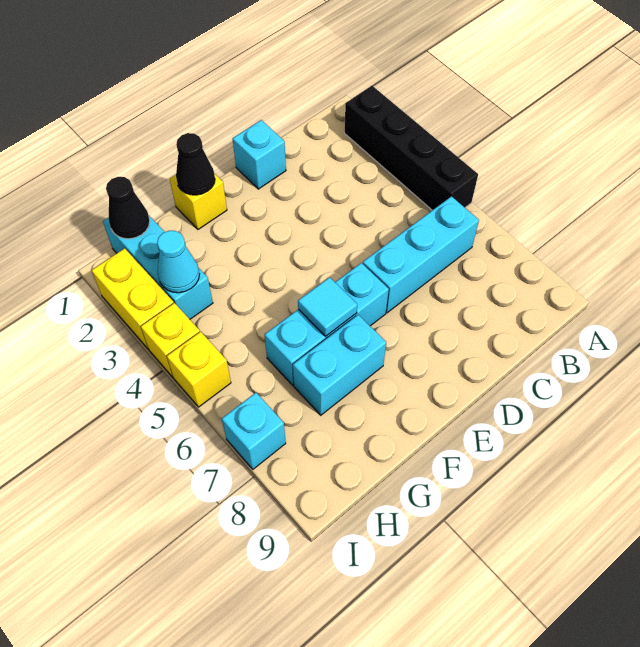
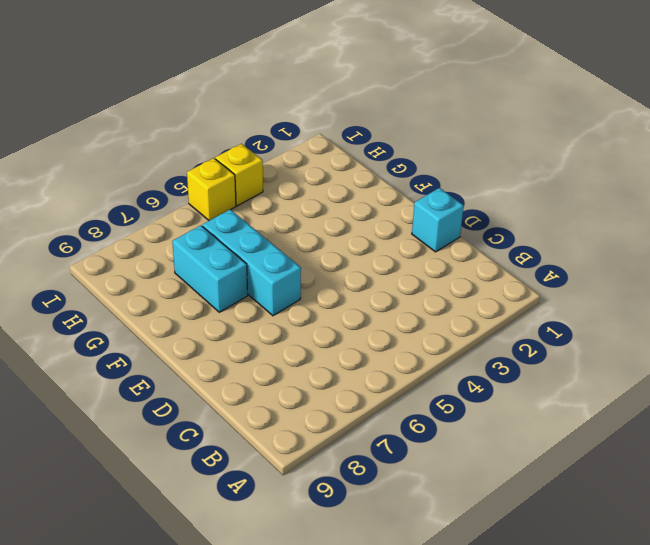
none -> black brick A2:A5 level 1
none -> cyan brick B6:D6 level 1
none -> yellow brick F1 level 1

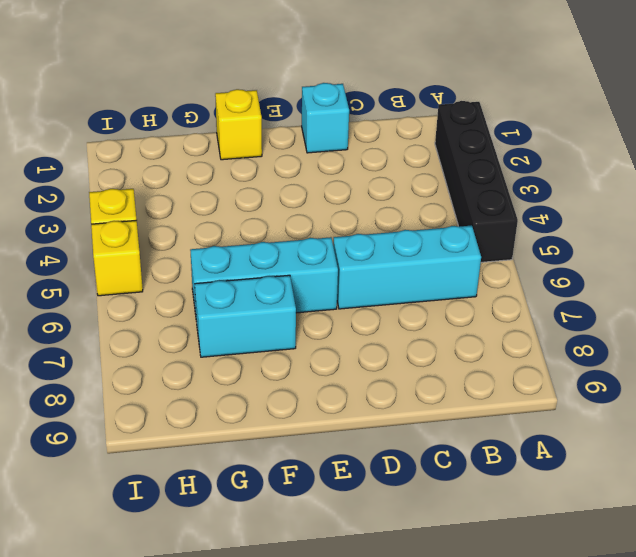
none -> cyan brick H1:H3 level 1
none -> yellow brick I2:I3 level 1
none -> cyan brick I7 level 1

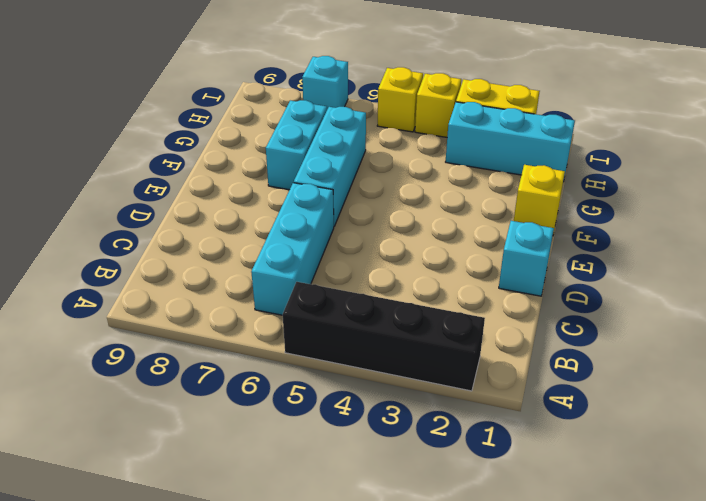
none -> black cone F1 level 2
none -> cyan tile F6 level 2
none -> black cone H1 level 2

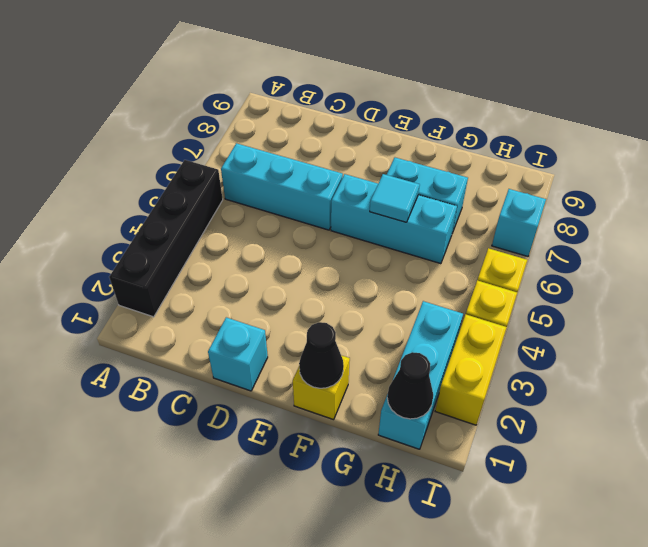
none -> cyan cone H3 level 2

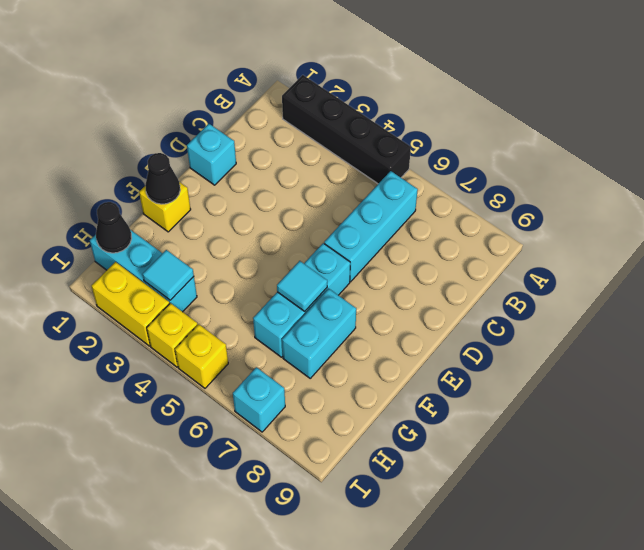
cyan tile H3 level 2 -> cyan cone H3 level 2

